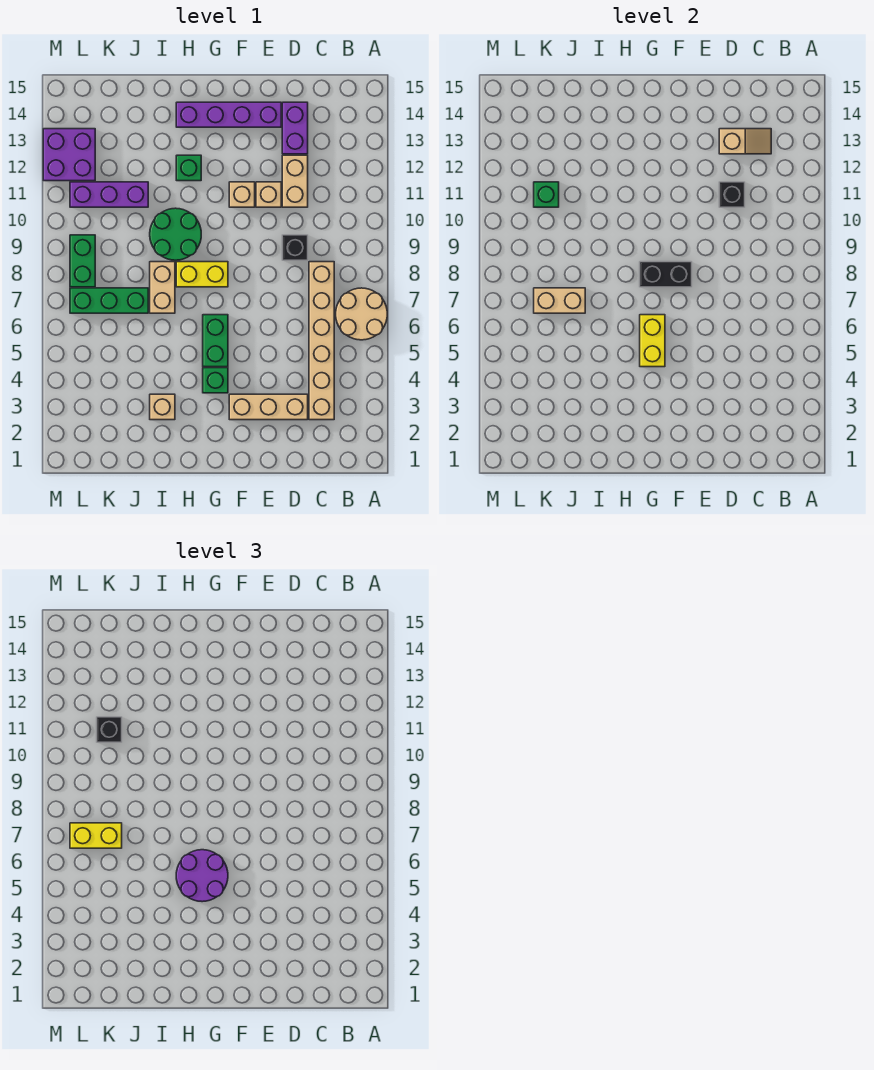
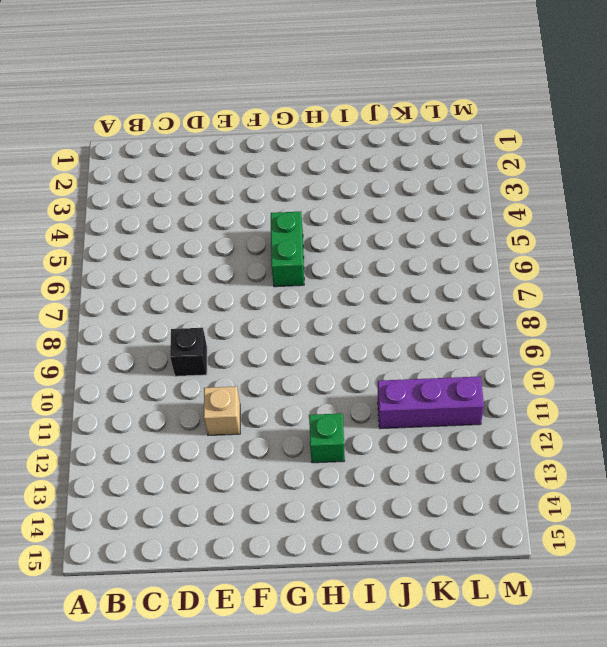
none -> tan round brick A6:B7 level 1
none -> tan brick C3:C8 level 1
none -> tan brick D3:F3 level 1

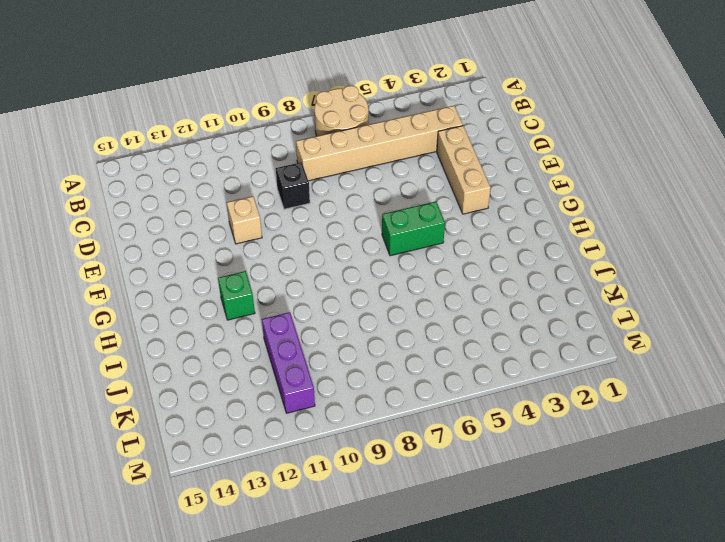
none -> tan brick D11:D12 level 1
none -> purple brick D13:D14 level 1
none -> purple brick E14:H14 level 1

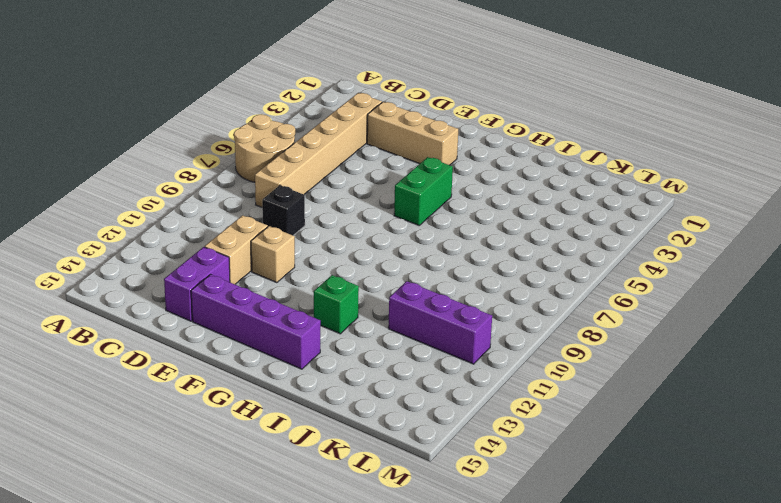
none -> tan brick F11 level 1
none -> green brick G4 level 1
none -> yellow brick G8:H8 level 1

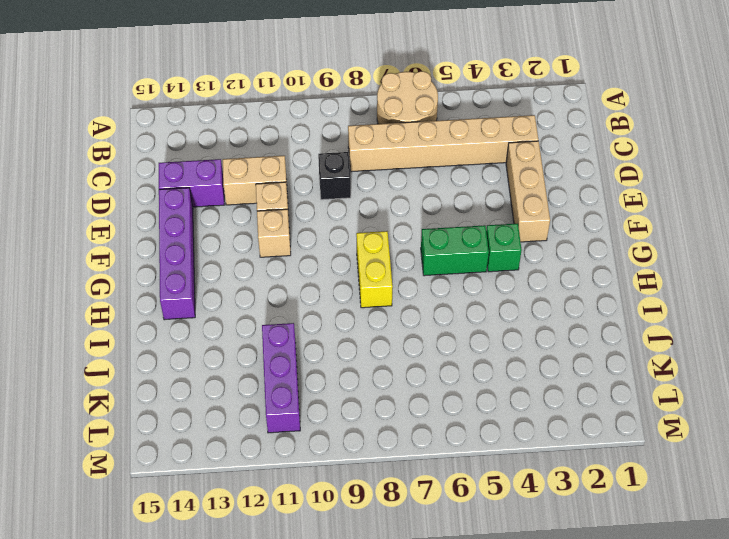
none -> green round brick H9:I10 level 1
none -> green brick H12 level 1
none -> tan brick I3 level 1

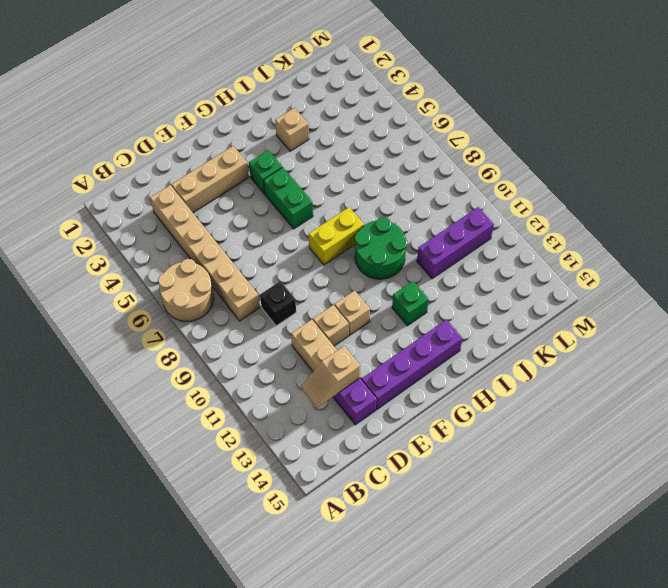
none -> tan brick I7:I8 level 1
none -> green brick J7:L7 level 1
none -> green brick L8:L9 level 1

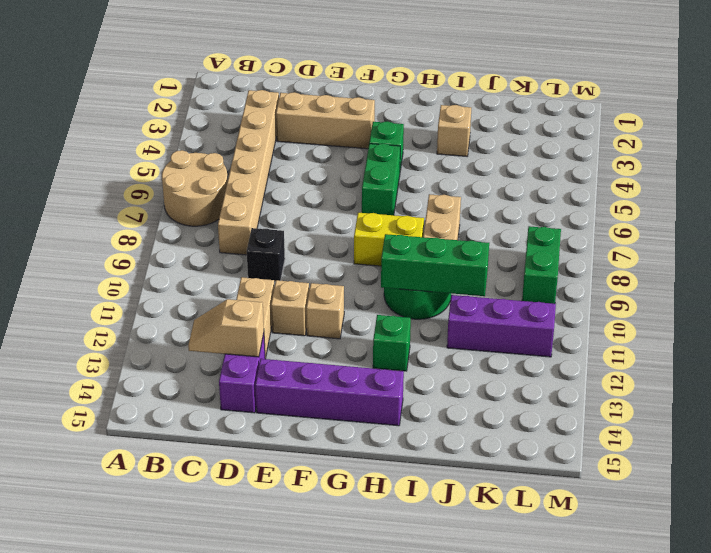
green brick H10:J10 level 2 -> green brick J7:L7 level 1
none -> purple brick L12:M13 level 1
none -> black brick D11 level 2
none -> black brick F8:G8 level 2

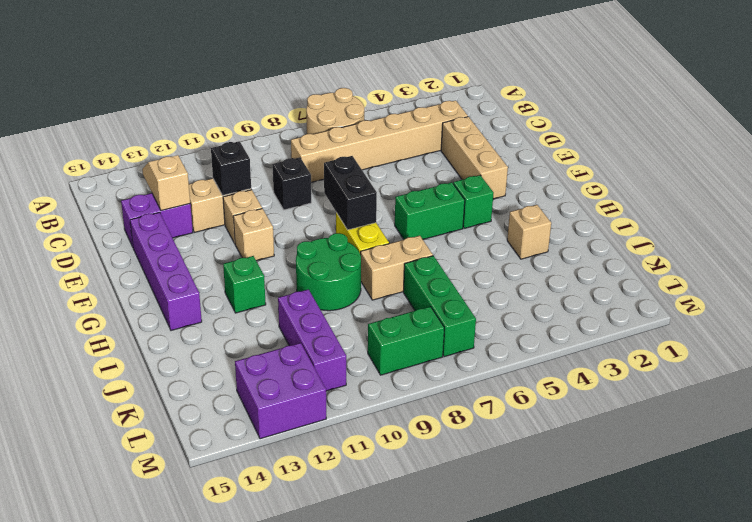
none -> yellow brick G5:G6 level 2
none -> tan brick J7:K7 level 2
none -> green brick K11 level 2

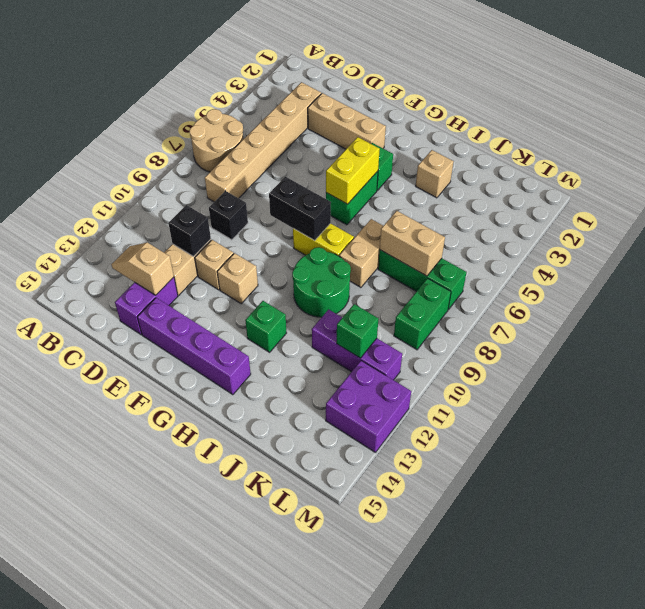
none -> purple round brick G5:H6 level 3
none -> yellow brick K7:L7 level 3
none -> black brick K11 level 3

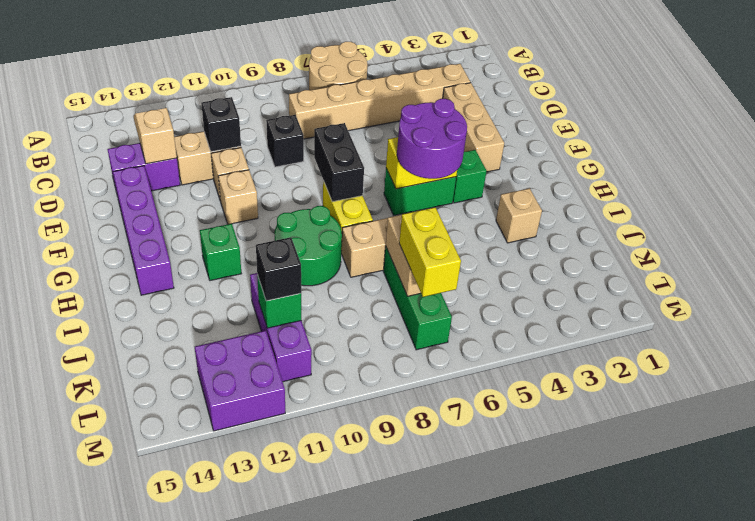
none -> green brick L8:L9 level 1

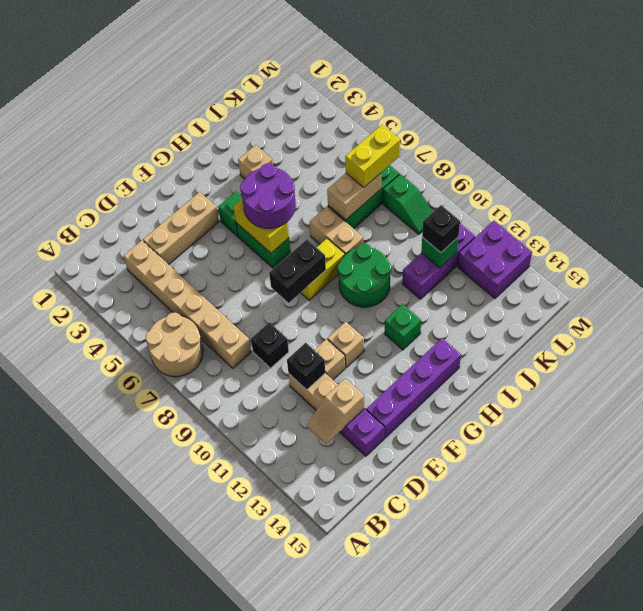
green slope L8:L9 level 1 top 8 -> green brick L8:L9 level 1

